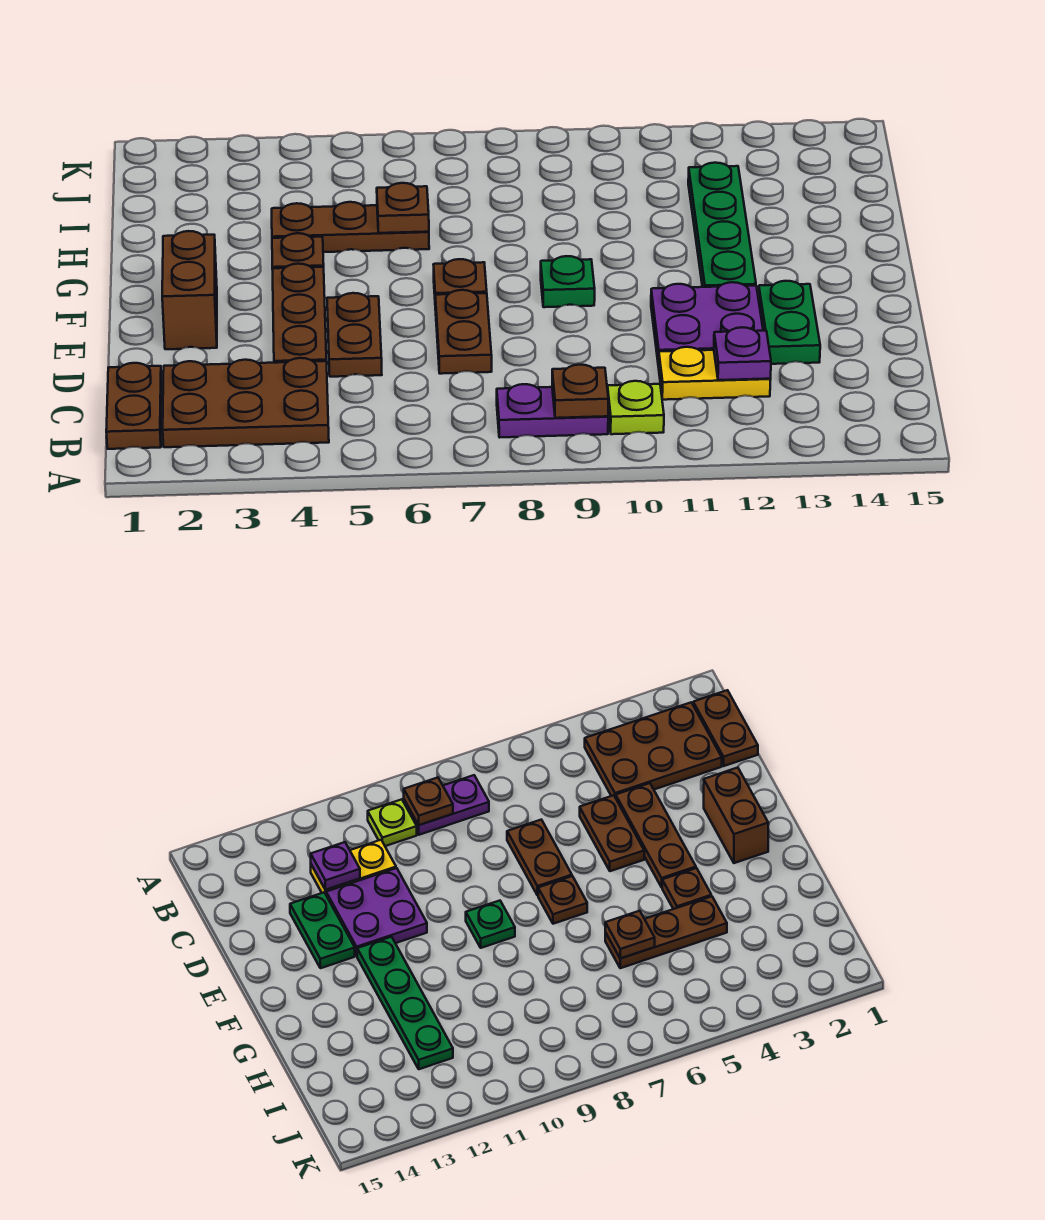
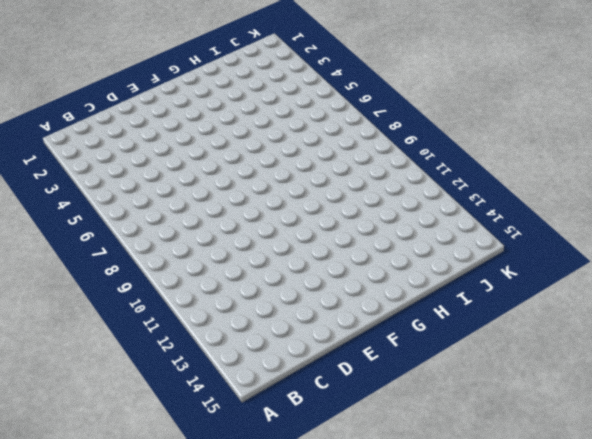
none -> brown plate B1:C1 level 1
none -> brown plate B2:C4 level 1
none -> purple plate B8:B9 level 1

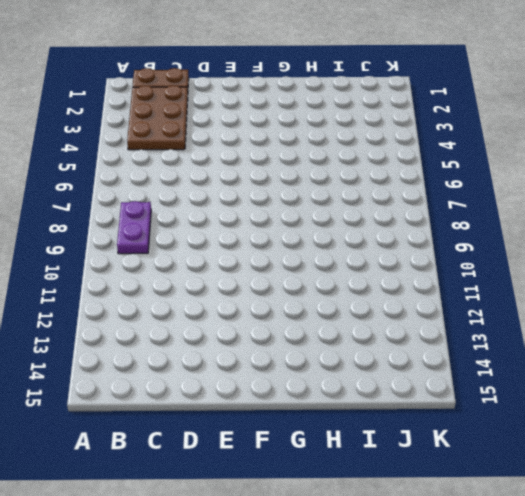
none -> lime plate B10 level 1
none -> yellow plate C11:C12 level 1
none -> brown plate D4:F4 level 1

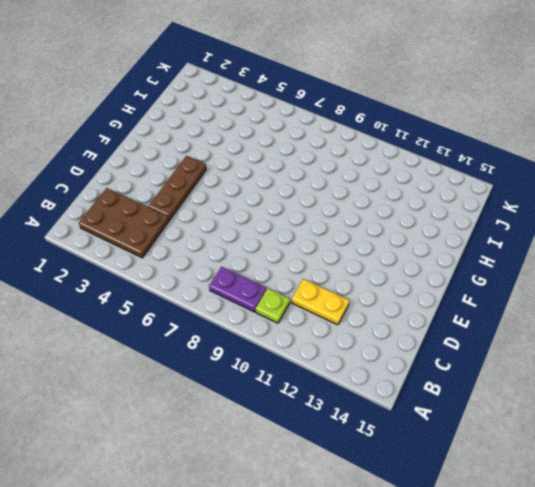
none -> brown plate B1:C1 level 1
none -> brown plate D5:E5 level 1
none -> brown plate D7:E7 level 1

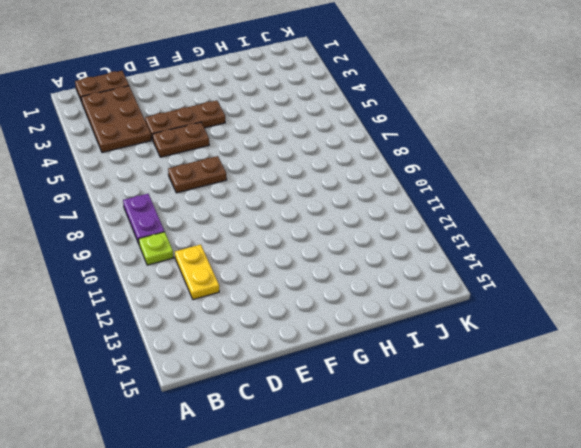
none -> purple plate D11:E12 level 1
none -> green plate D13:E13 level 1
none -> brown brick E2:F2 level 1

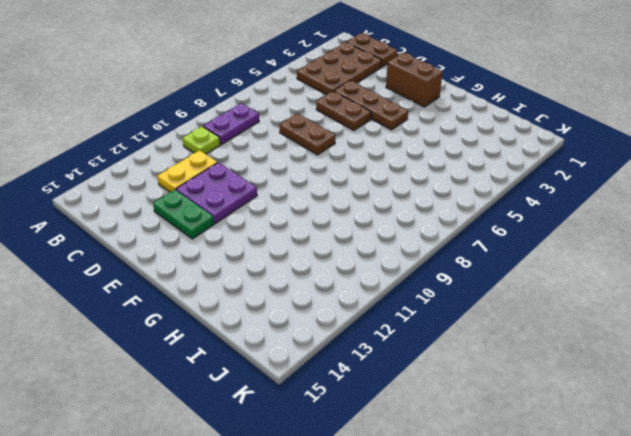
none -> brown plate F7 level 1
none -> green plate F9 level 1
none -> green plate F12:I12 level 1

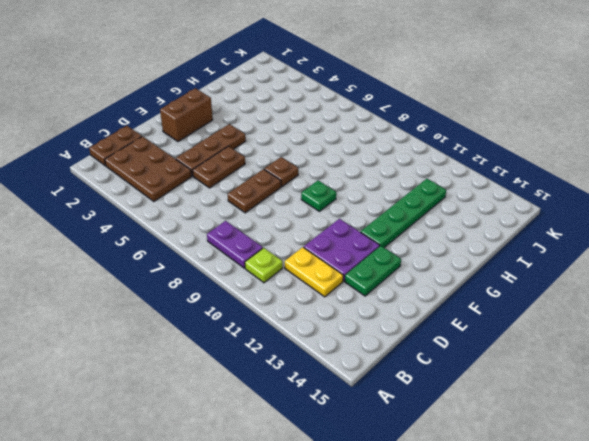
none -> brown plate G4 level 1
none -> brown plate H4:H6 level 1
none -> brown plate B9 level 2

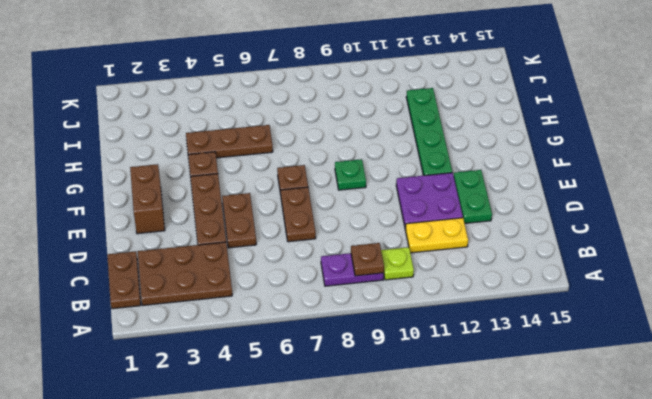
none -> purple plate C12 level 2
none -> brown plate H6 level 2

